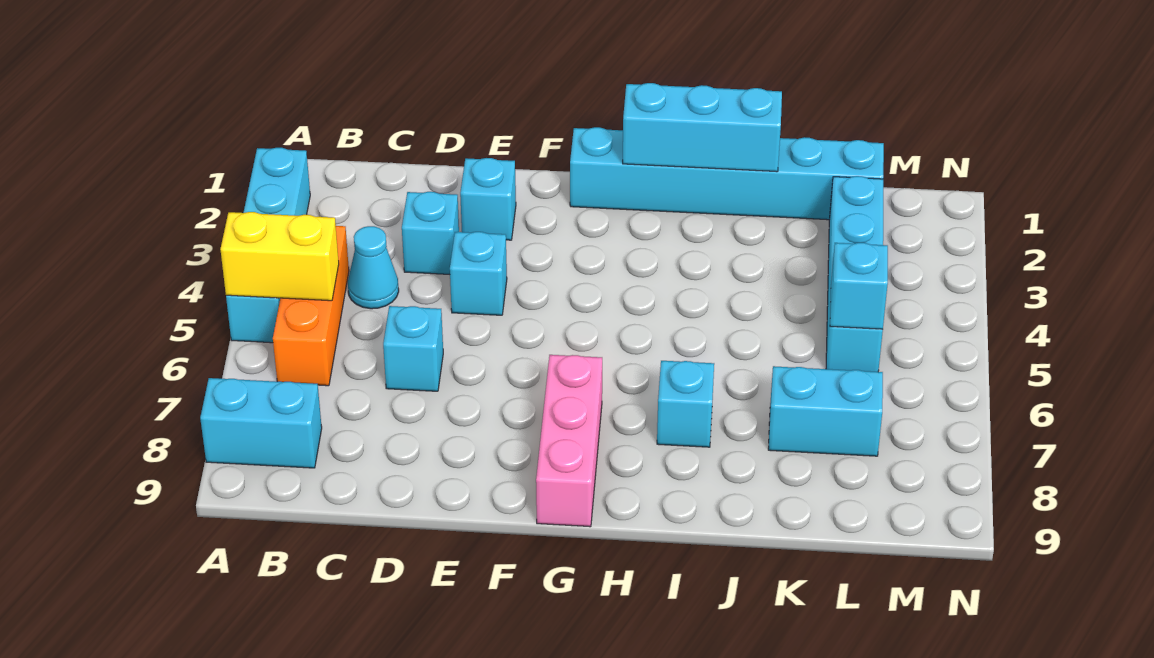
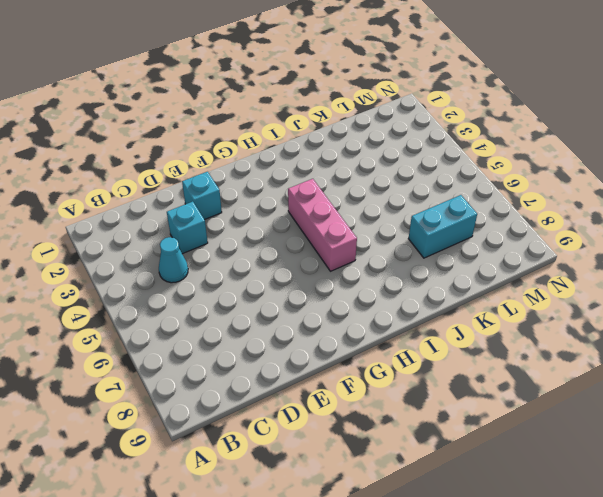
pink brick H4:H6 level 1 -> pink brick G7:G9 level 1
none -> cyan brick A2:A5 level 1
none -> cyan brick A8:B8 level 1
none -> orange brick B4:B6 level 1

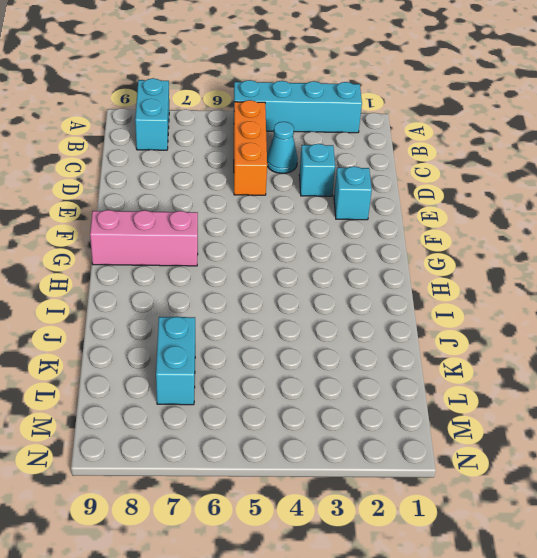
orange brick B5:D5 level 1 -> orange brick B4:B6 level 1
none -> cyan brick D6 level 1
none -> cyan brick E4 level 1
none -> cyan brick G1:L1 level 1

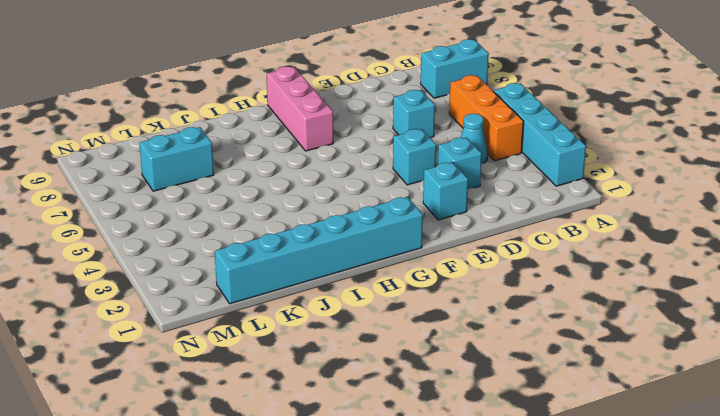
none -> cyan brick I7 level 1
none -> cyan brick L2:L5 level 1
none -> yellow brick A5:B5 level 2

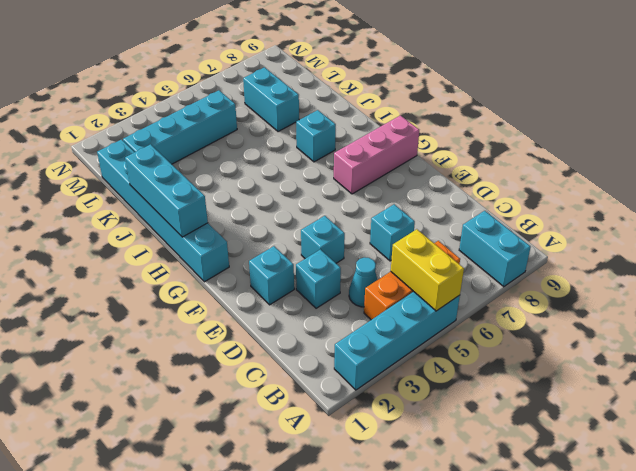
none -> cyan brick L5 level 2

